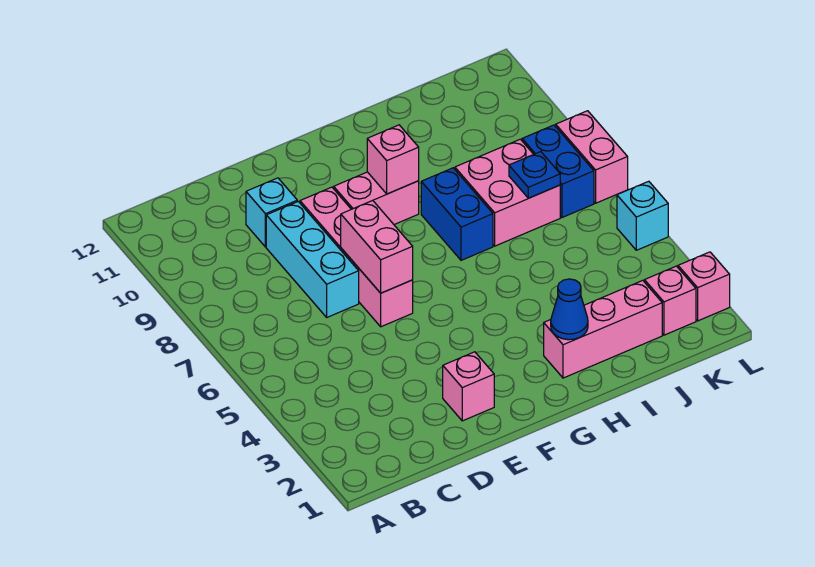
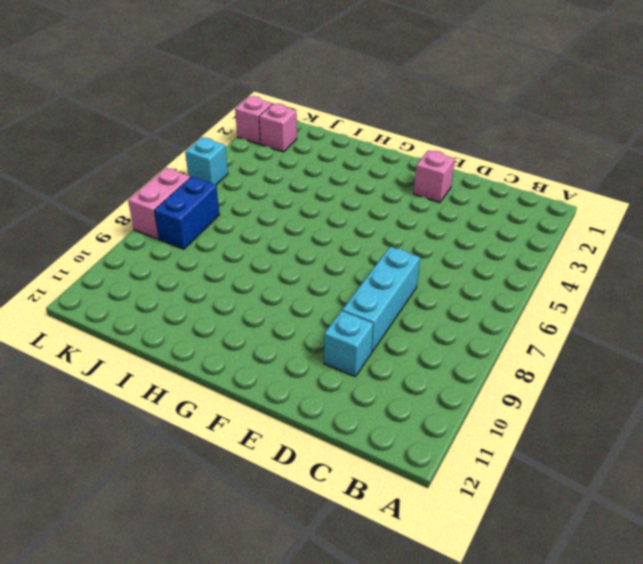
none -> pink brick E6:E9 level 1
none -> pink brick F9:G9 level 1
none -> pink brick H2:J2 level 1

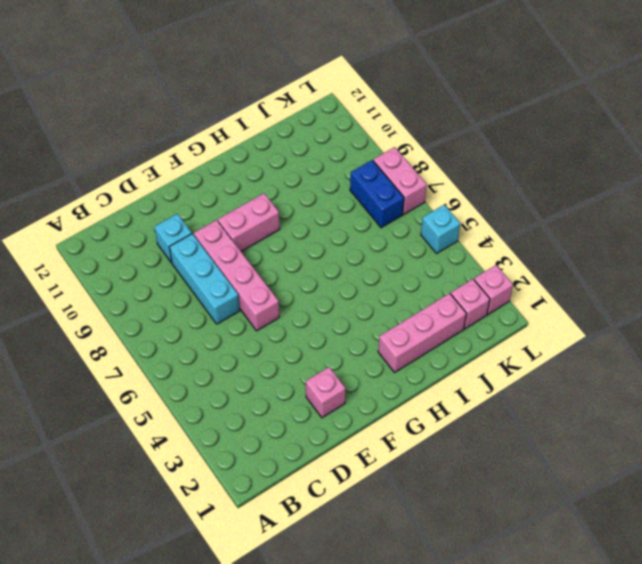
none -> blue brick H7:H8 level 1
none -> pink brick I7:J8 level 1
none -> pink brick E6:E7 level 2

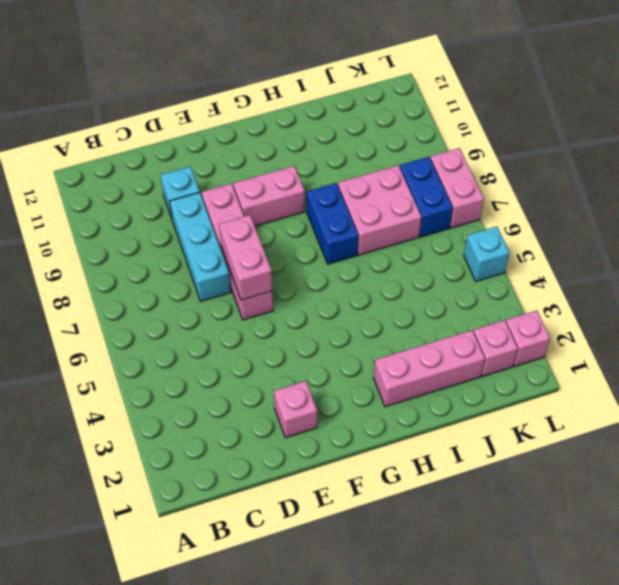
none -> pink brick G9 level 2
none -> blue cone H2 level 2
none -> blue plate J7 level 2

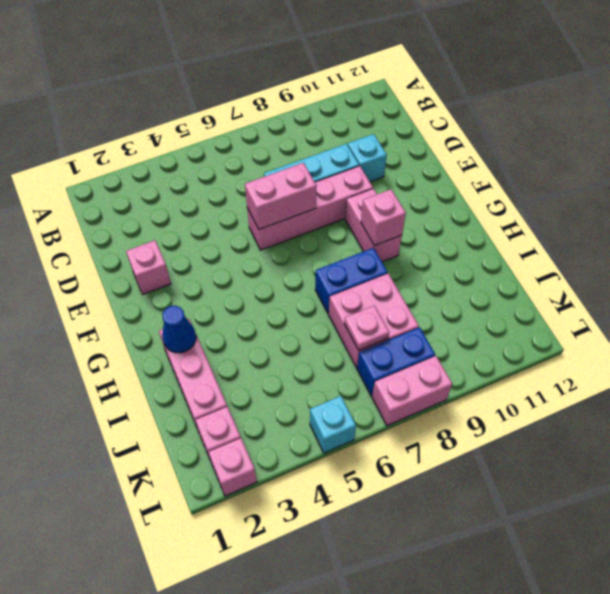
pink plate J7 level 2 -> blue plate J7 level 2

